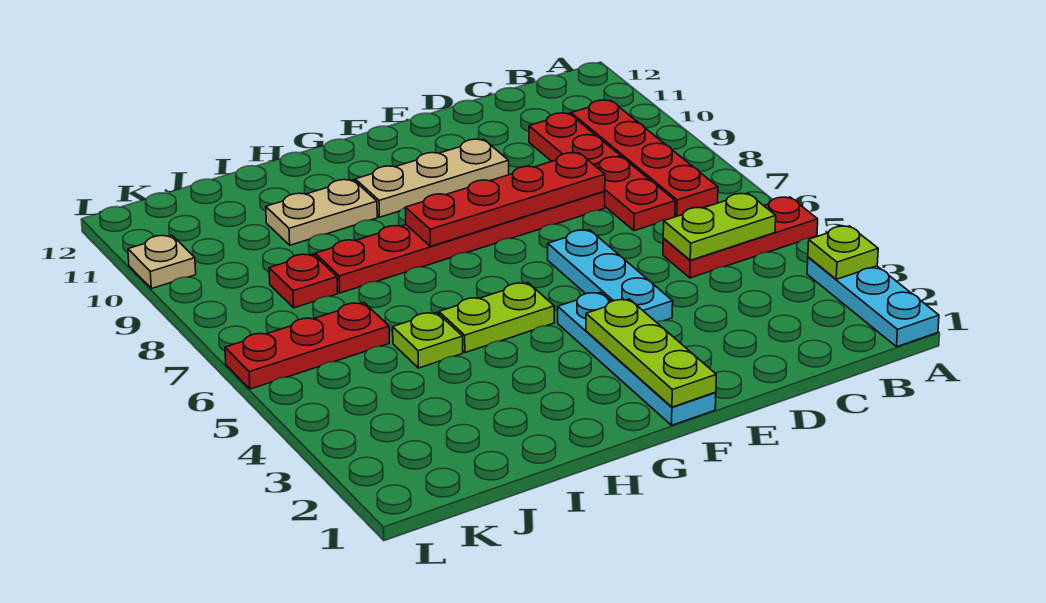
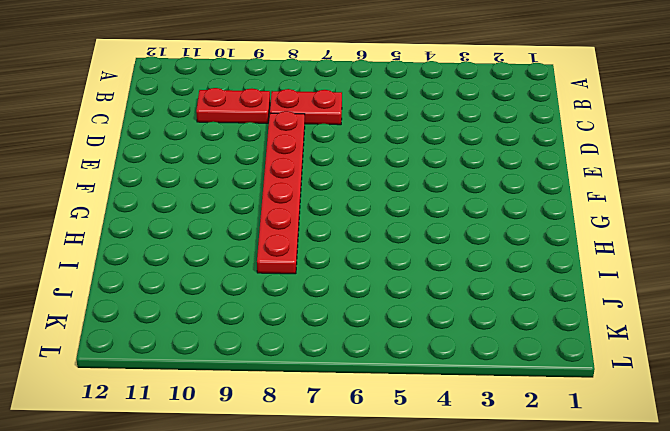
none -> cyan plate A1:A3 level 1
none -> red plate A5:C5 level 1
none -> red plate B7:B10 level 1

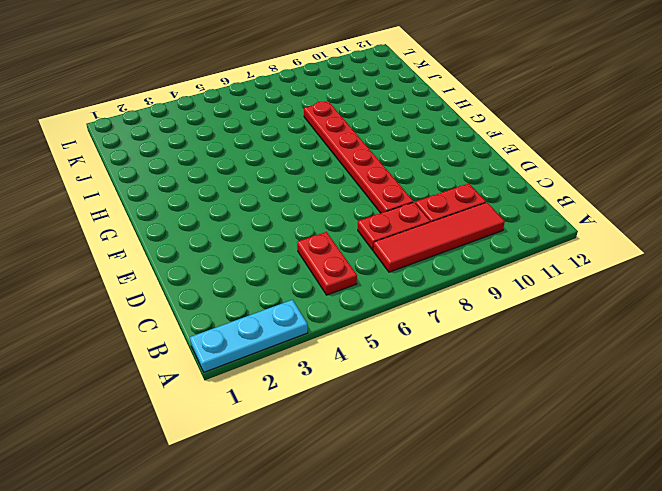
red plate B5:C5 level 1 -> red plate A5:C5 level 1
red tile B7:B10 level 1 -> red plate B7:B10 level 1
none -> cyan plate E4:E6 level 1
none -> tan plate E10:G10 level 1
none -> cyan plate F1:F4 level 1

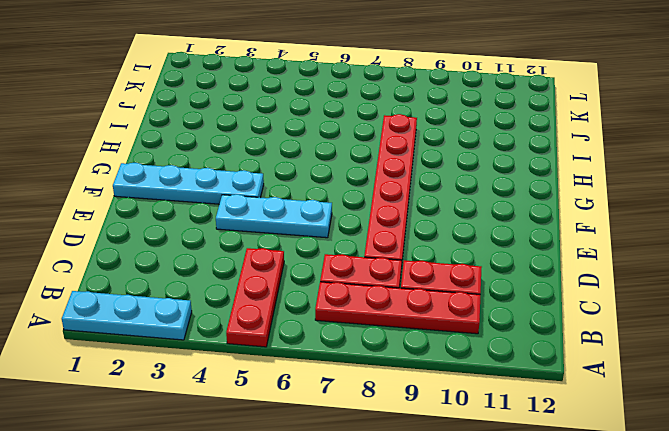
none -> tan plate E10:G10 level 1
none -> lime plate G5:H5 level 1
none -> tan plate H10:I10 level 1

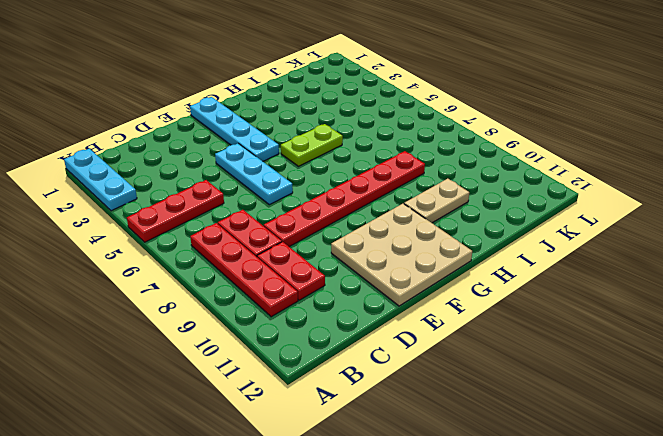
tan plate E10:G12 level 1 -> tan plate E10:G10 level 1
none -> lime plate I5 level 1
none -> red plate J6:L6 level 1
none -> red plate J8 level 1

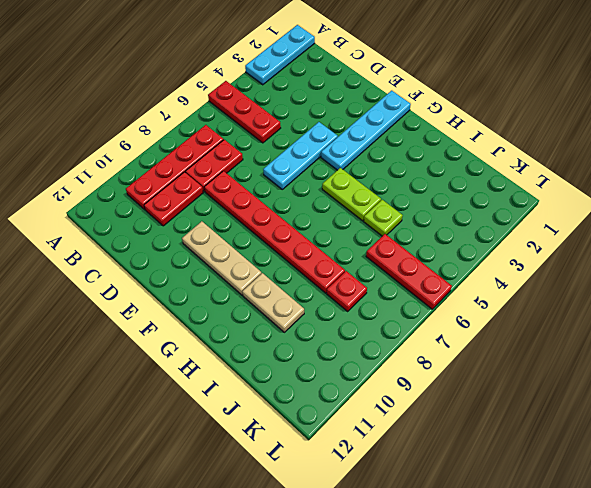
none -> tan plate L10 level 1
none -> lime plate A3 level 2
none -> lime plate B5:C5 level 2

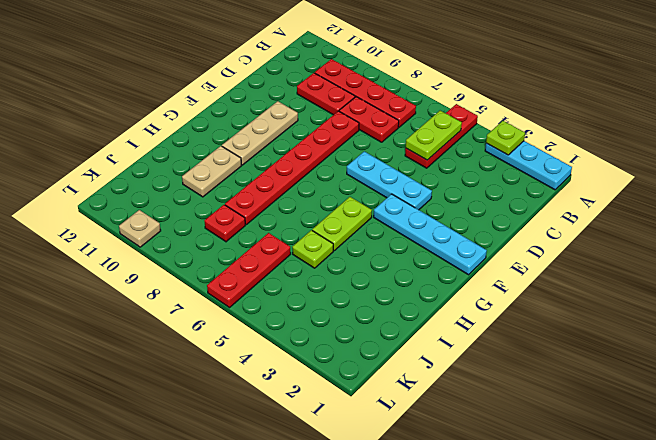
none -> red plate D8:G8 level 2
none -> lime plate F1:F3 level 2

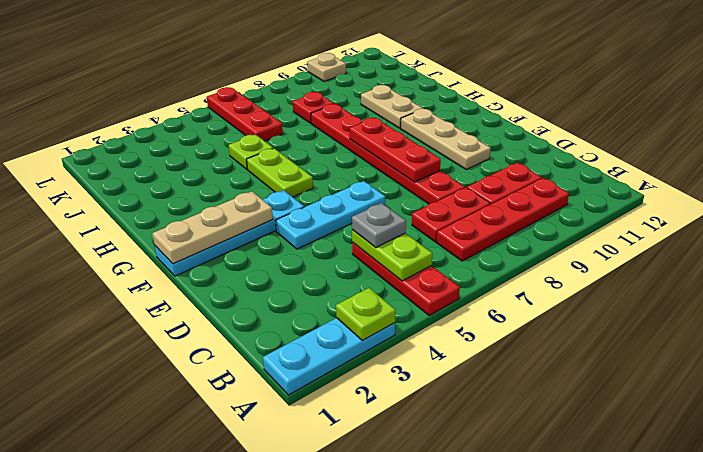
grey plate C5 level 3 -> none
red plate E8:G8 level 2 -> red plate D8:G8 level 2
tan plate F1:F3 level 2 -> lime plate F1:F3 level 2

